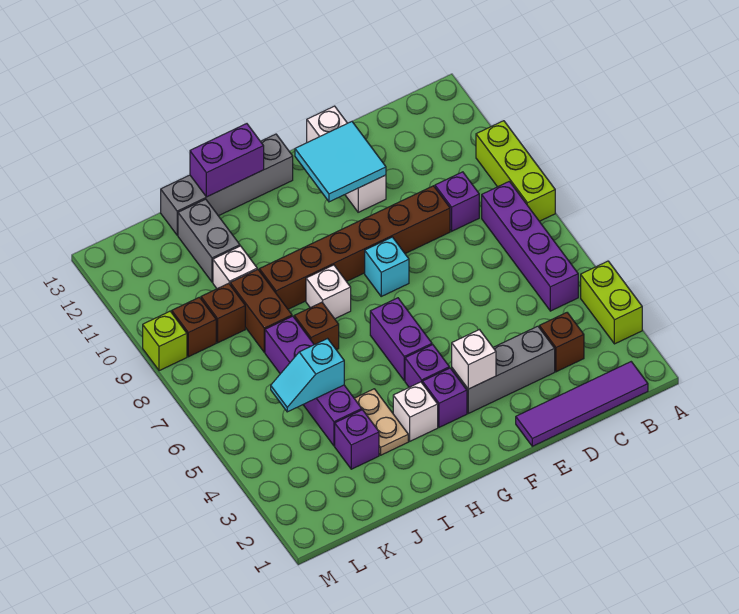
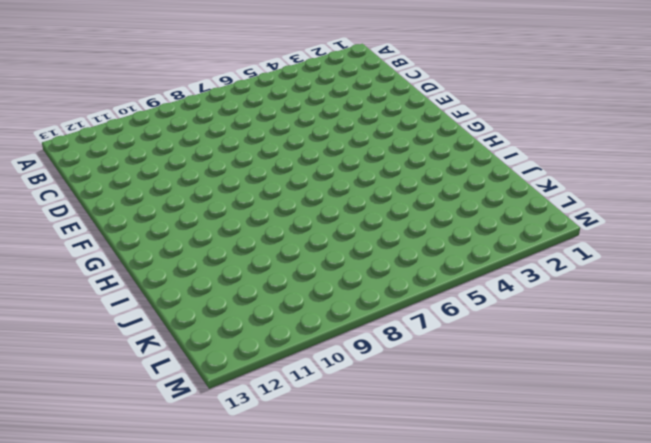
none -> lime brick A3:A4 level 1
none -> lime brick A8:A10 level 1
none -> purple tile B1:E1 level 1
none -> purple brick B5:B8 level 1

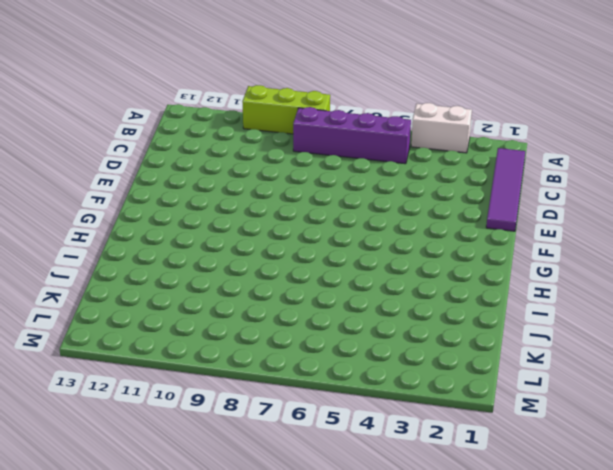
white brick A3:A4 level 1 -> lime brick A3:A4 level 1
none -> brown brick C3 level 1
none -> purple brick C9 level 1
none -> grey brick D3:F3 level 1
none -> brown brick D9:I9 level 1

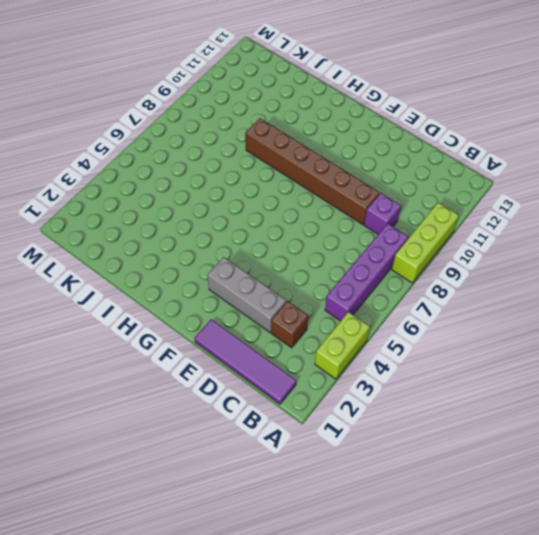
none -> white brick E11:E13 level 1
none -> cyan brick F8 level 1
none -> purple brick G3 level 1
none -> purple brick G4 level 1

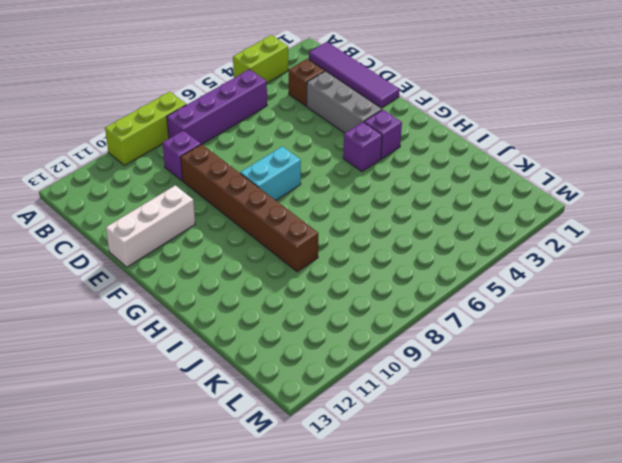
cyan brick F7:F8 level 1 -> cyan brick F8 level 1
none -> purple brick G5:G6 level 1
none -> grey brick G13:J13 level 1
none -> white brick H3 level 1
none -> white brick H8 level 1

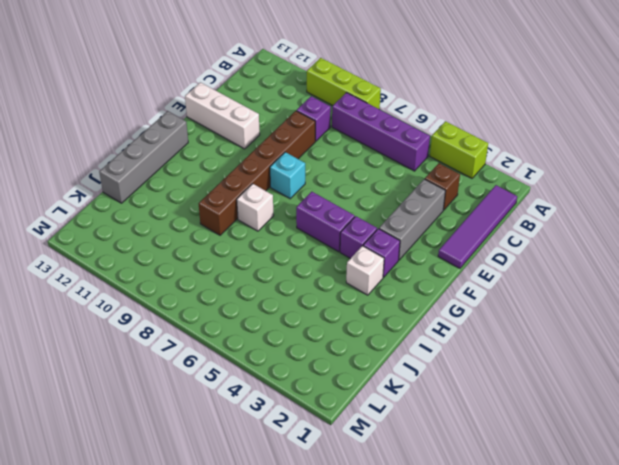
none -> tan plate I3:I4 level 1
none -> brown brick I7 level 1
none -> purple brick J3 level 1
none -> purple brick J4:J7 level 1

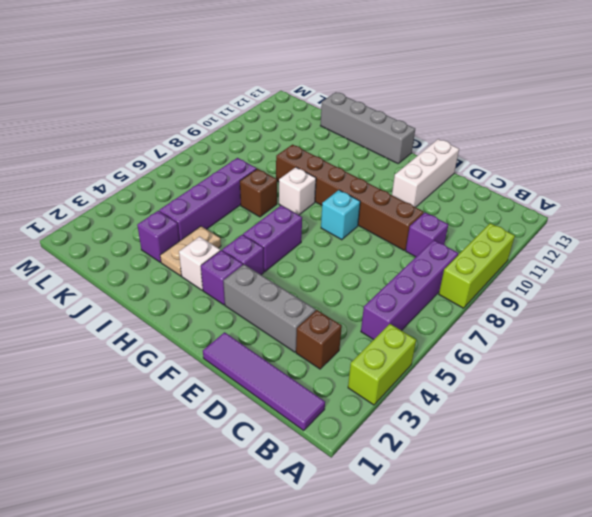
none -> brown brick J8:J9 level 1
none -> white brick J10 level 1
none -> grey brick J11:J12 level 1
none -> brown brick K9 level 1

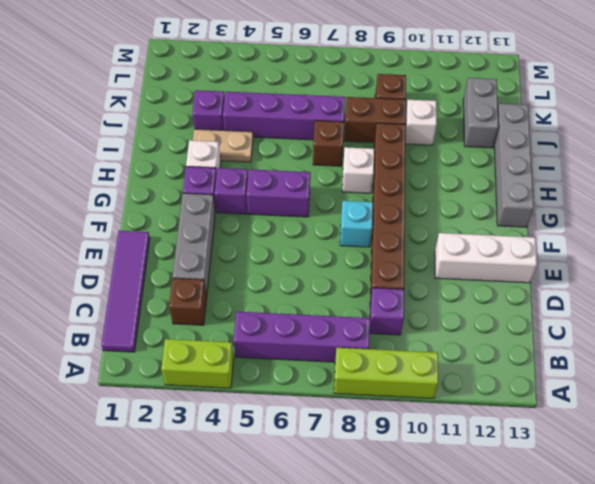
grey brick J12:K12 level 1 -> grey brick J11:J12 level 1
none -> brown brick L9 level 1
none -> lime brick M9 level 1
none -> cyan tile E11:F12 level 2
none -> white brick F3 level 2

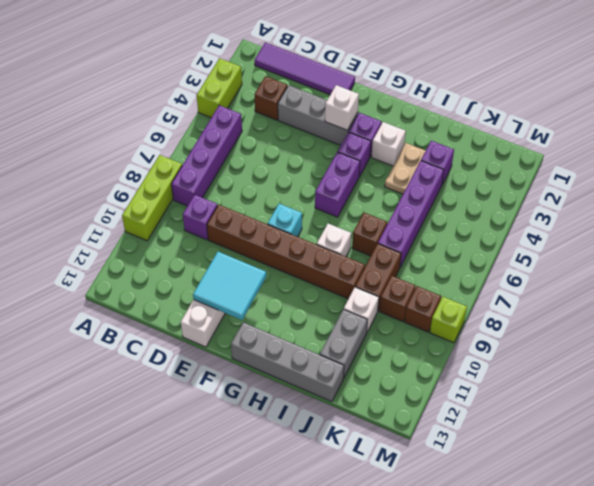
none -> purple brick H13:I13 level 2
none -> cyan slope J5:K5 level 2 top J

